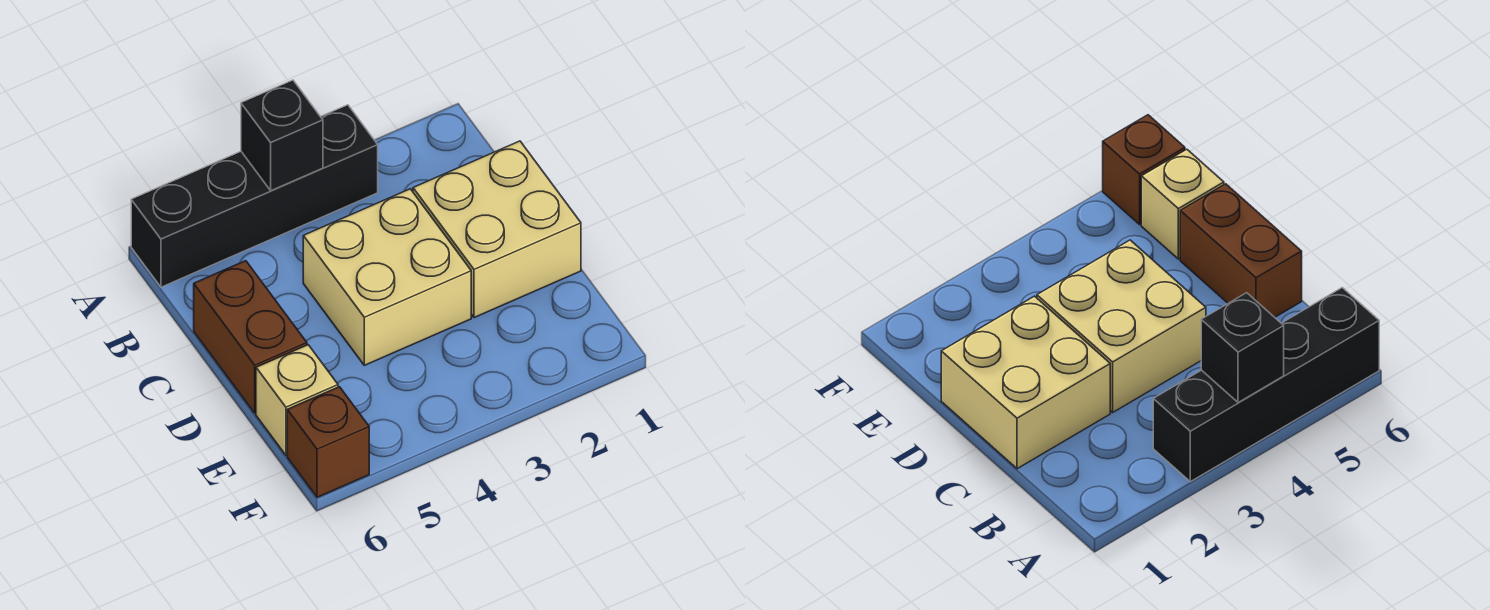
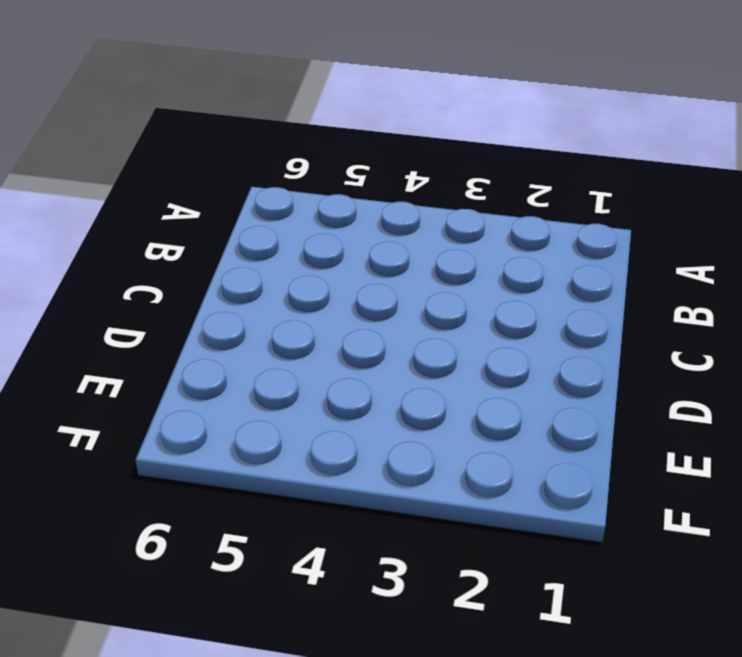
none -> black brick A3:A6 level 1
none -> tan brick C1:D2 level 1

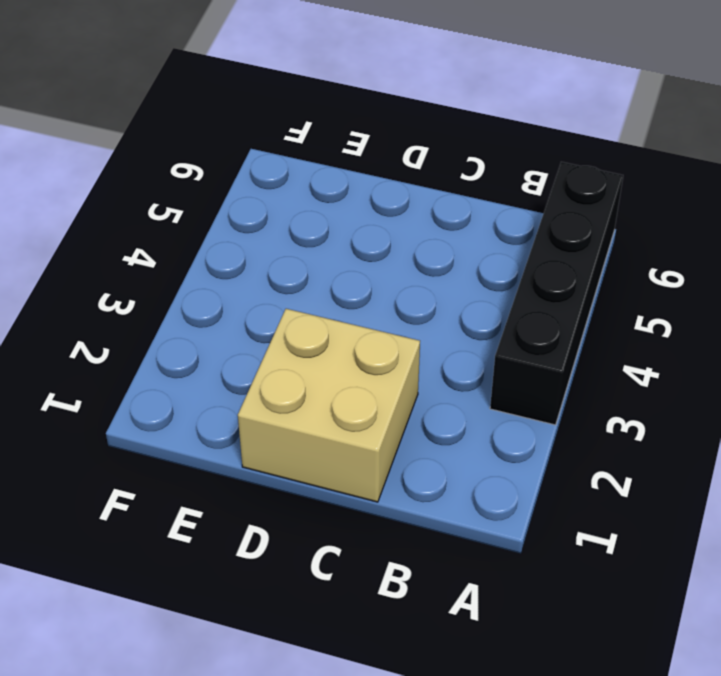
none -> tan brick C3:D4 level 1
none -> brown brick C6:D6 level 1

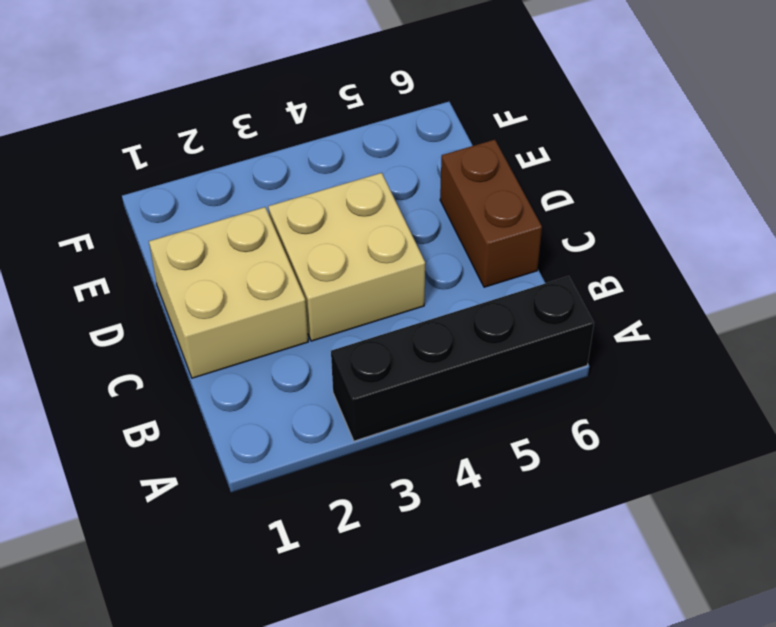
none -> tan brick E6 level 1
none -> brown brick F6 level 1

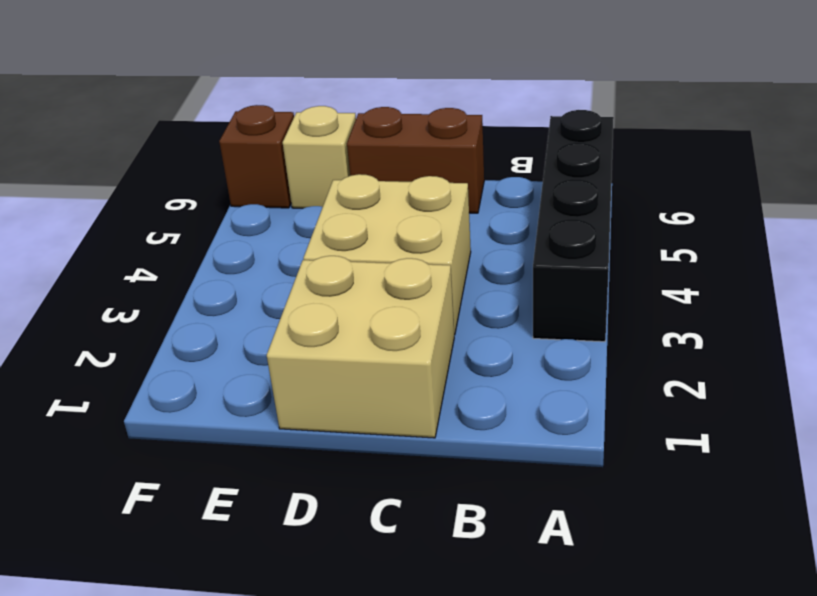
none -> black brick A4 level 2

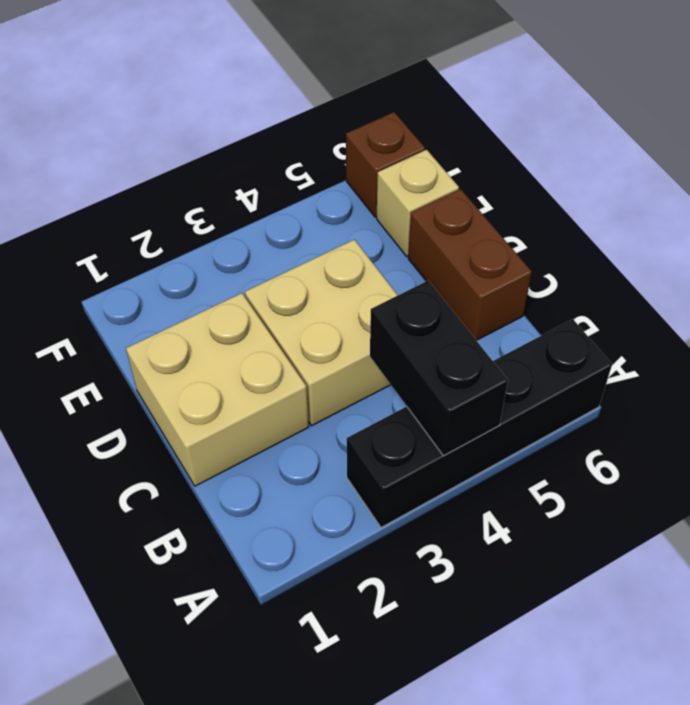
black brick A4:B4 level 2 -> black brick A4 level 2

